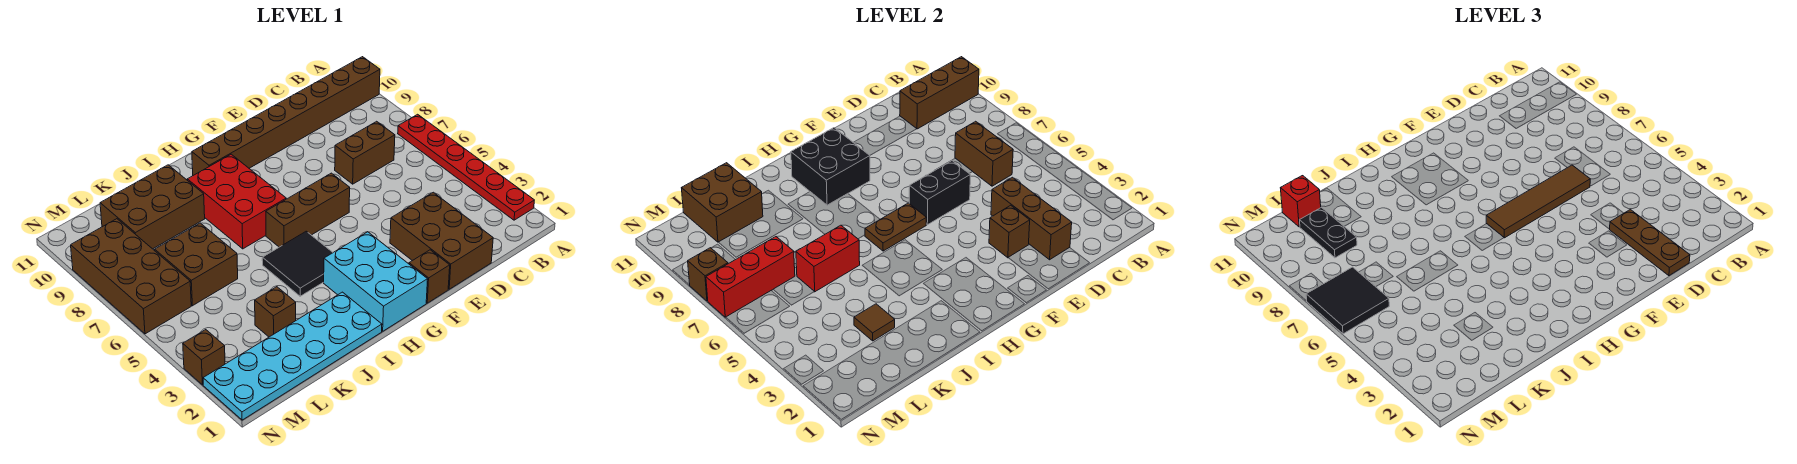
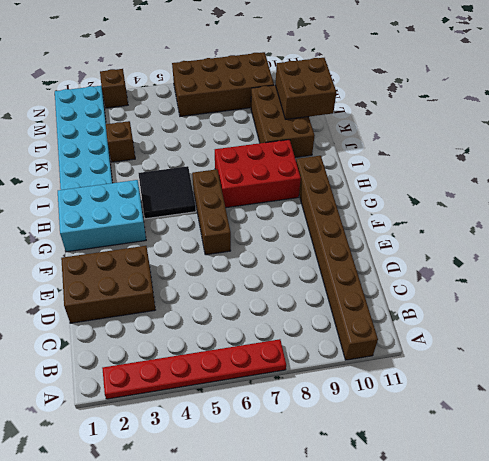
none -> brown brick C7:D7 level 1
none -> brown brick F1 level 1
none -> brown brick K6:L7 level 1
none -> brown brick A10:C10 level 2

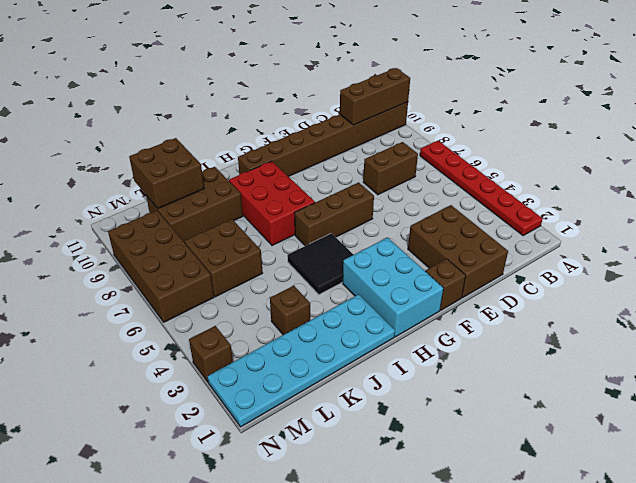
none -> brown brick C6:C7 level 2
none -> brown brick D2:D4 level 2
none -> brown brick E3 level 2
none -> black brick E6:F6 level 2

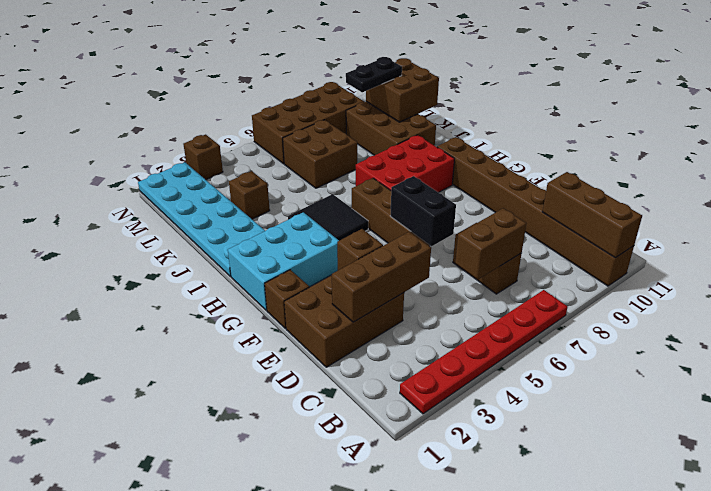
none -> brown plate G6:H6 level 2
none -> black brick G9:H10 level 2
none -> red brick J6:K6 level 2
none -> brown tile K3 level 2

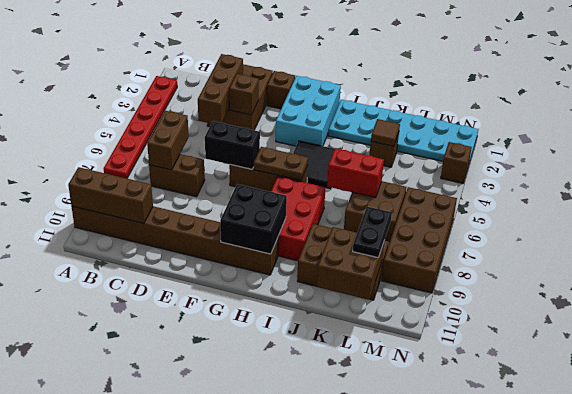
none -> red brick L7:N7 level 2
none -> brown brick N8 level 2
none -> brown plate D1:D3 level 3
none -> brown tile D6:G6 level 3

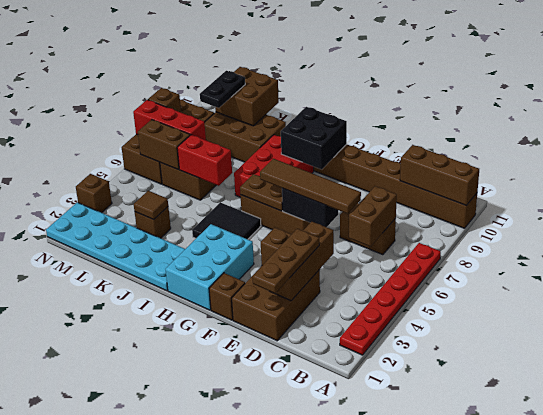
brown brick L6:M6 level 2 -> none
none -> red brick L11 level 3
none -> black tile M6:N7 level 3

